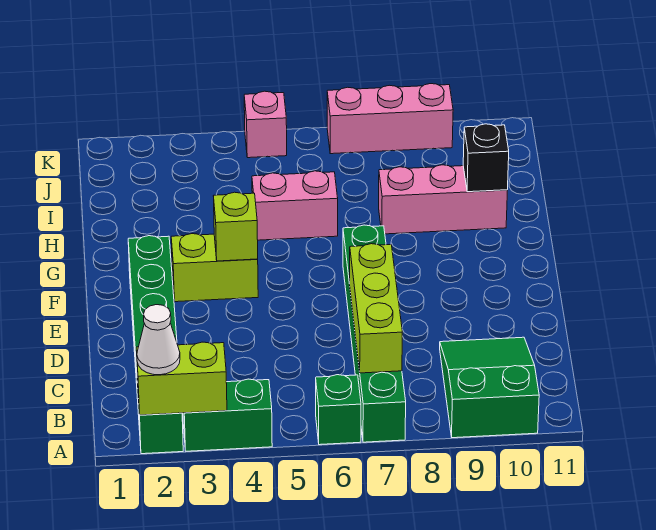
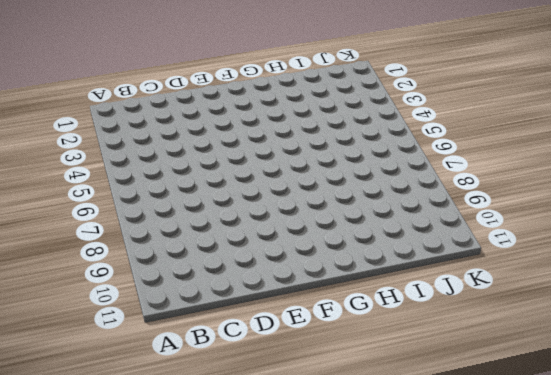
none -> green brick A2:F2 level 1
none -> green brick A3:A4 level 1
none -> green brick A6 level 1

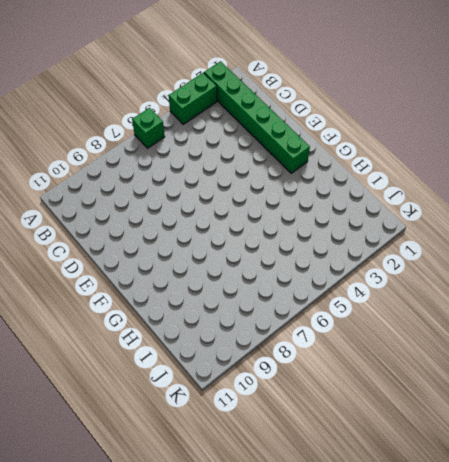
none -> green brick A7:F7 level 1
none -> green slope A9:C10 level 1 top A
none -> lime brick F3:F4 level 1

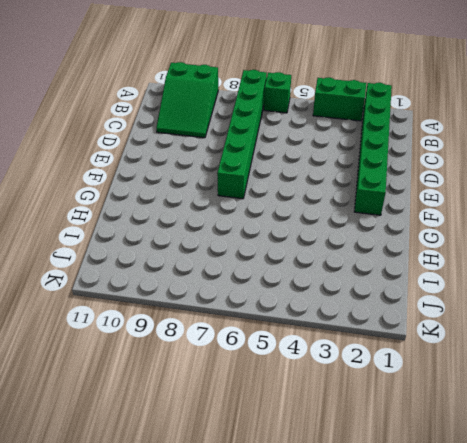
none -> lime brick F3:F4 level 1
none -> pink brick H5:H6 level 1
none -> pink brick H8:H10 level 1

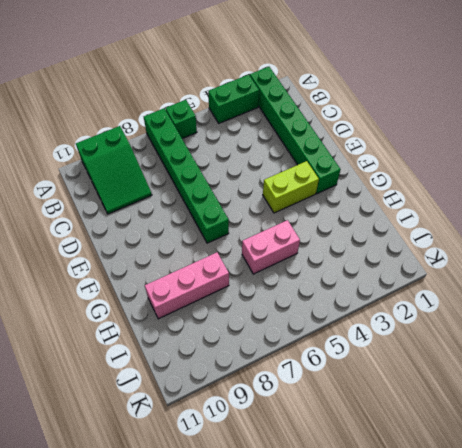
none -> pink brick K5 level 1
none -> pink brick K7:K9 level 1
none -> lime brick A2:A3 level 2

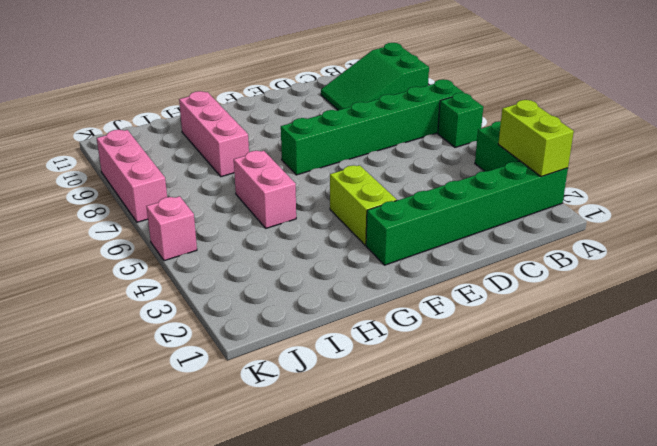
none -> lime brick B7:D7 level 2
none -> lime brick F4 level 2
none -> black brick H10 level 2

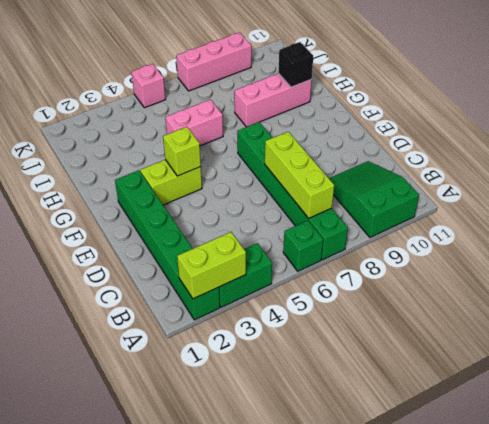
none -> white cone A2 level 3

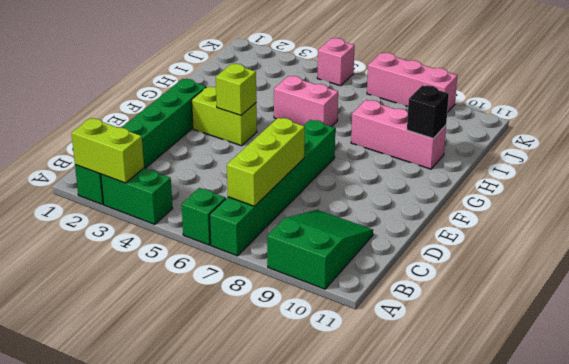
none -> white cone A2 level 3

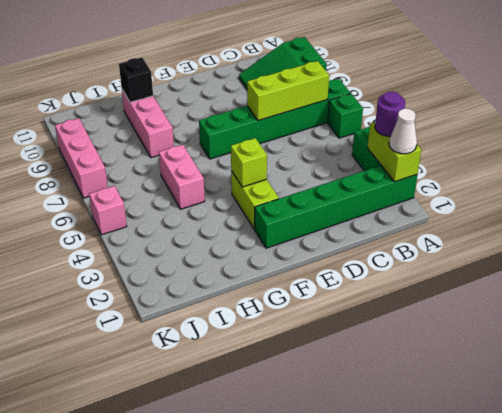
purple round brick A3 level 3 -> none

